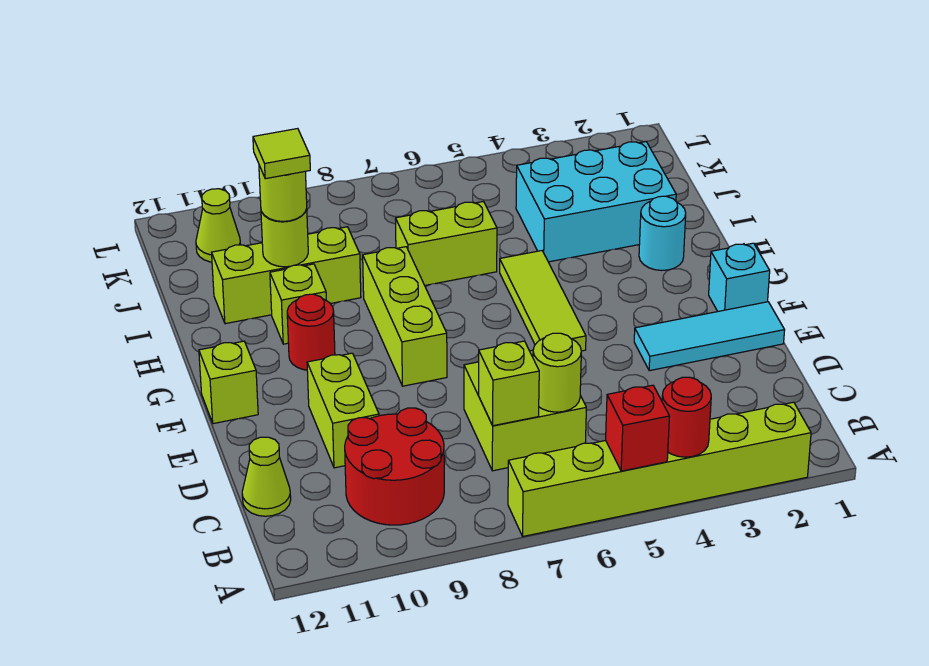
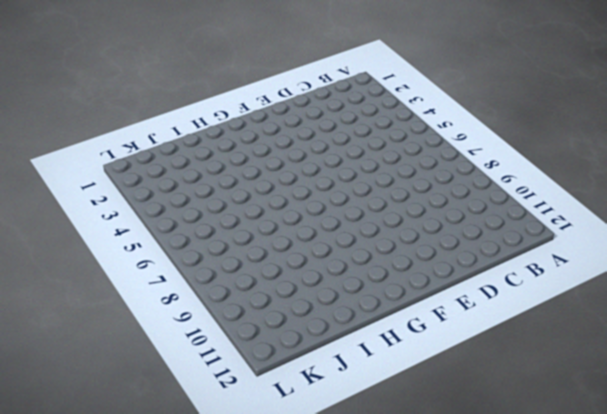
none -> lime brick A2:A7 level 1
none -> red round brick B9:C10 level 1
none -> lime brick C6:D7 level 1

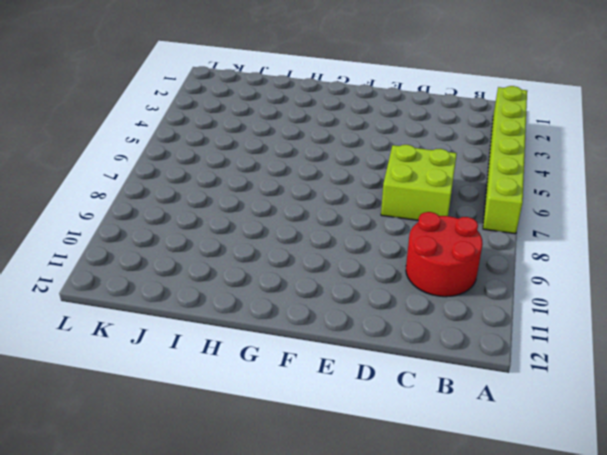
none -> lime cone C12 level 1
none -> lime brick D10:E10 level 1
none -> cyan tile E1:E3 level 1

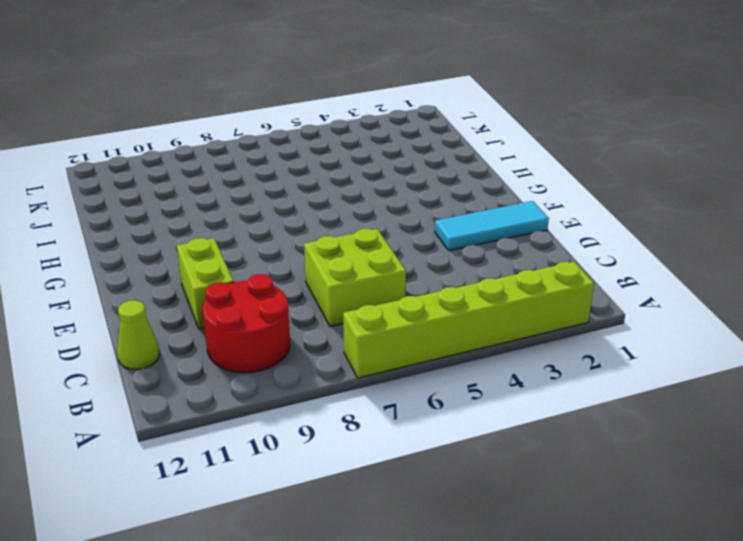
none -> cyan brick F1 level 1
none -> lime tile F5:H5 level 1
none -> lime brick F8:H8 level 1

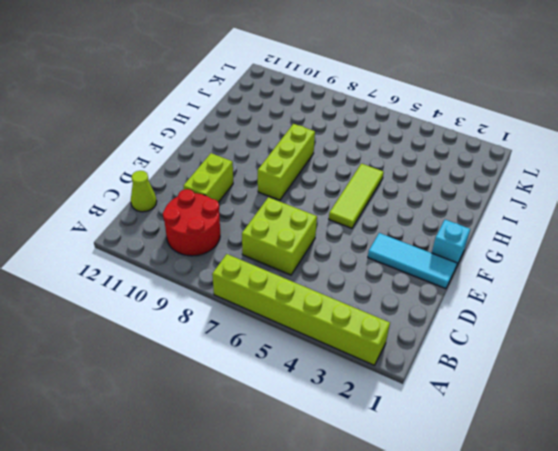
none -> lime brick F12 level 1
none -> red round brick G10 level 1
none -> cyan round brick H2 level 1

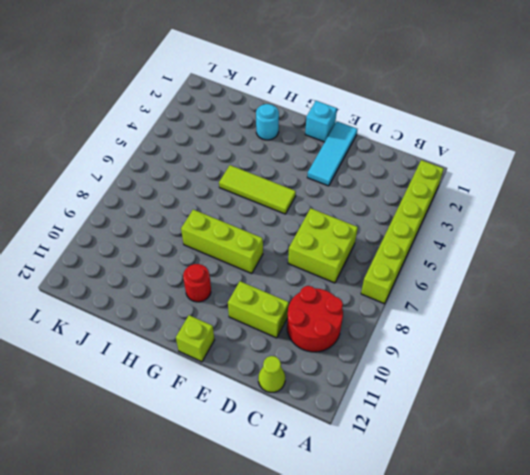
none -> lime brick H10 level 1
none -> cyan brick I2:J4 level 1
none -> lime brick I6:I7 level 1

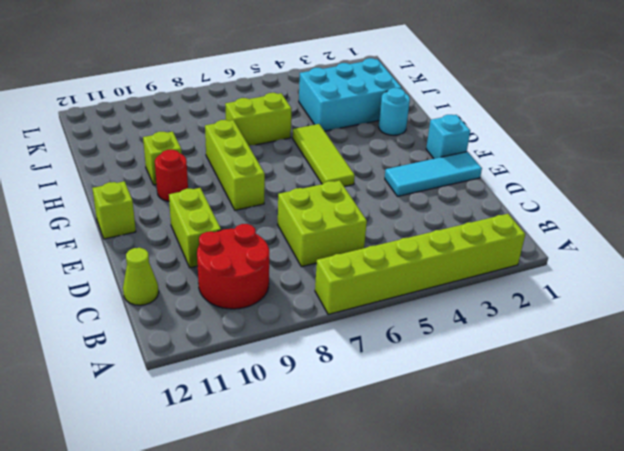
none -> lime brick I9:I11 level 1
none -> lime cone K11 level 1
none -> red round brick A4 level 2

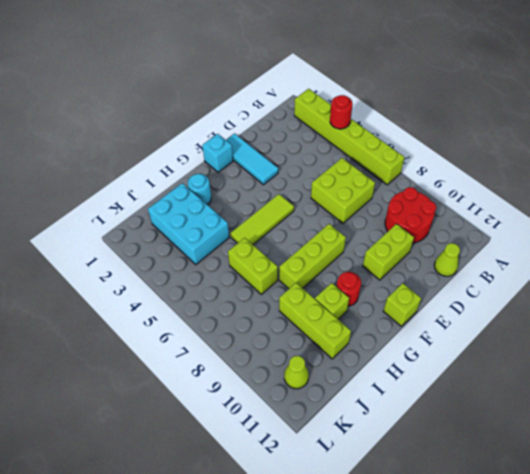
none -> red brick A5 level 2
none -> lime round brick C6 level 2
none -> lime brick C7 level 2

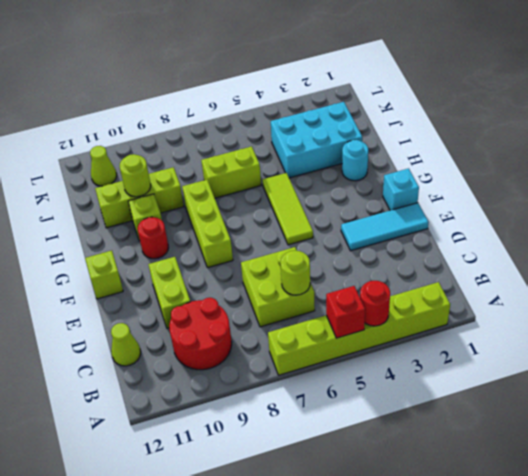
none -> lime brick C7 level 2
none -> lime round brick I10 level 3
none -> lime tile I10 level 4

